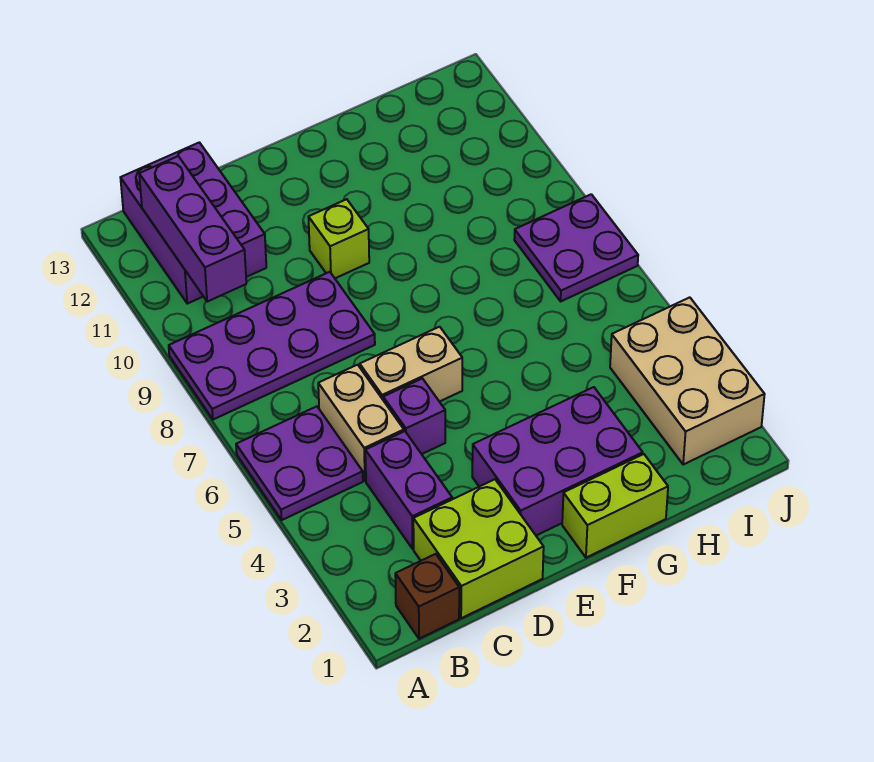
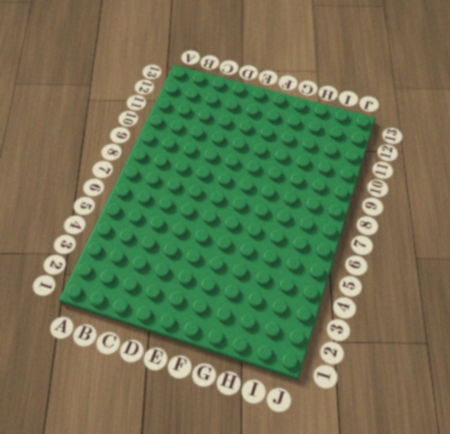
none -> purple plate A5:B6 level 1
none -> purple plate A8:D9 level 1
none -> brown brick B1 level 1

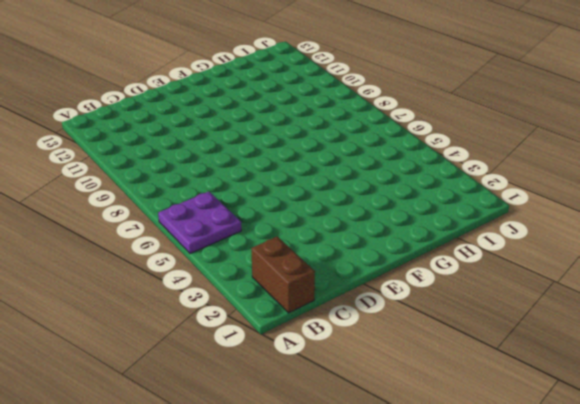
brown brick B1:B2 level 1 -> brown brick B1 level 1
none -> purple plate A8:D9 level 1
none -> purple brick B11:C13 level 1
none -> lime brick C1:D2 level 1

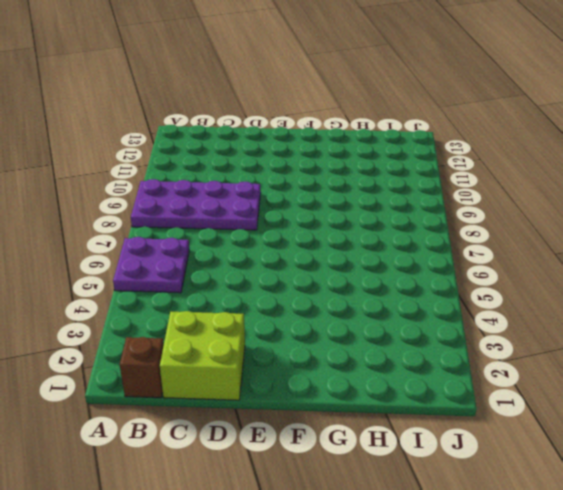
none -> purple brick B11:C13 level 1
none -> purple brick C3:C4 level 1
none -> tan brick C5:C6 level 1

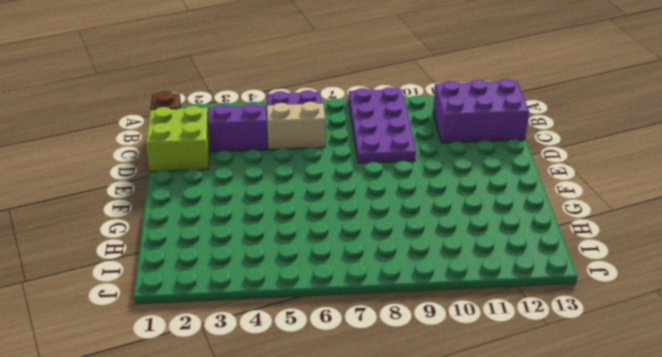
none -> purple brick D5 level 1
none -> tan brick D6:E6 level 1
none -> purple brick E2:G3 level 1

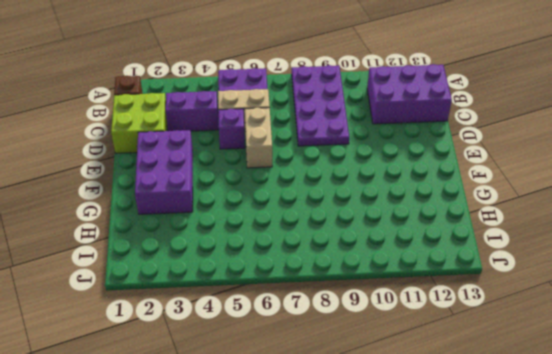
none -> lime brick E10 level 1
none -> lime brick F1:G1 level 1
none -> tan brick I2:J4 level 1

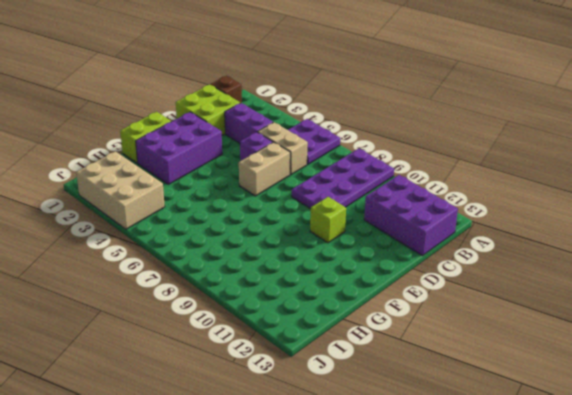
none -> purple plate I7:J8 level 1
none -> purple brick B10:B12 level 2

